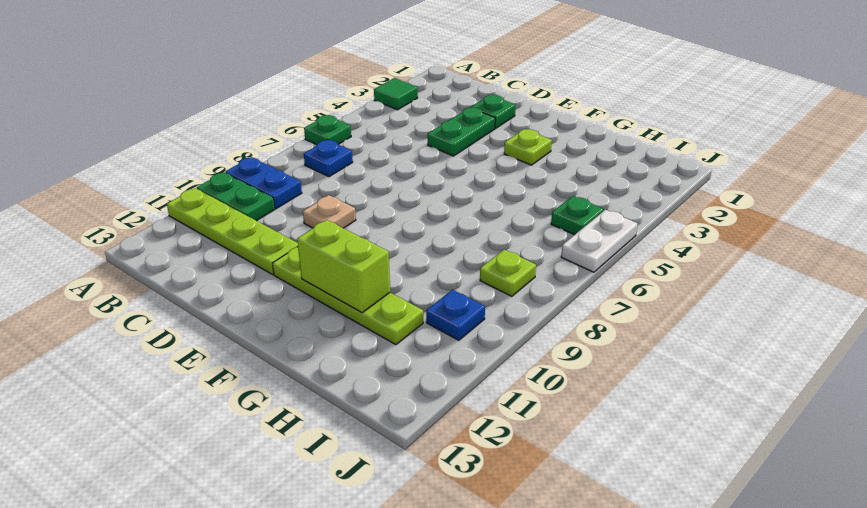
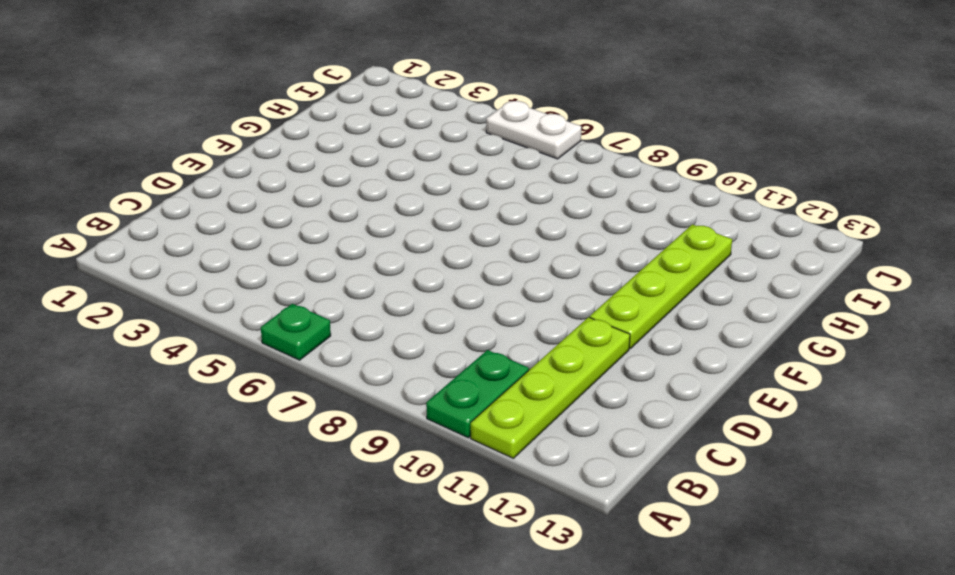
none -> green tile A3 level 1
none -> blue plate A9:B9 level 1
none -> blue plate B7 level 1

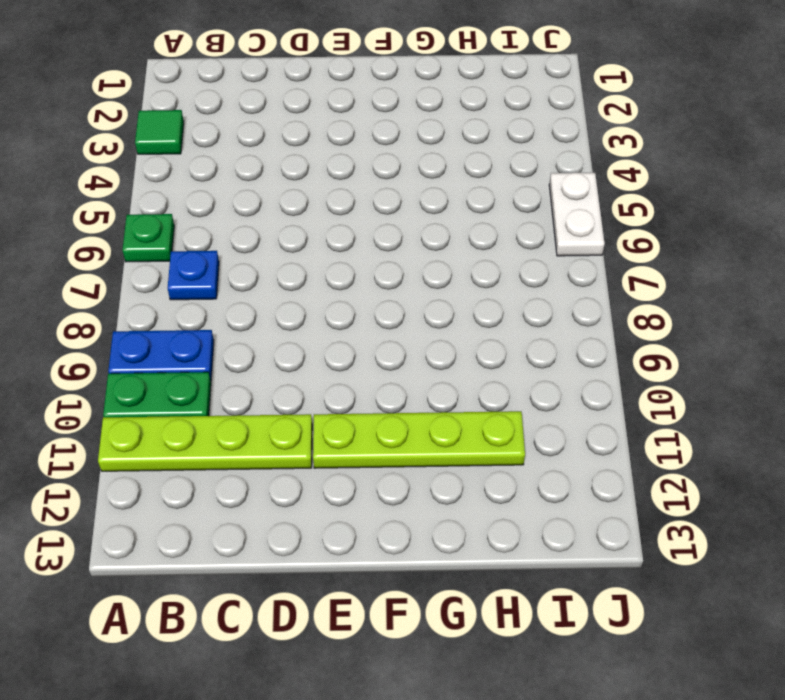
none -> green plate D2 level 1
none -> green plate D3:D4 level 1
none -> tan plate D9 level 1

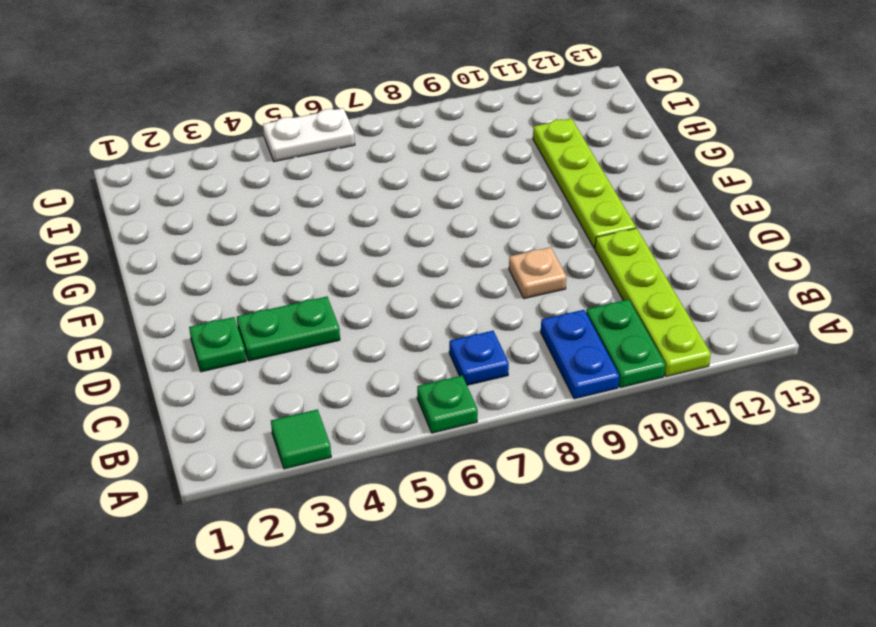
none -> lime plate F3 level 1
none -> green plate I5 level 1
none -> lime plate I8 level 1

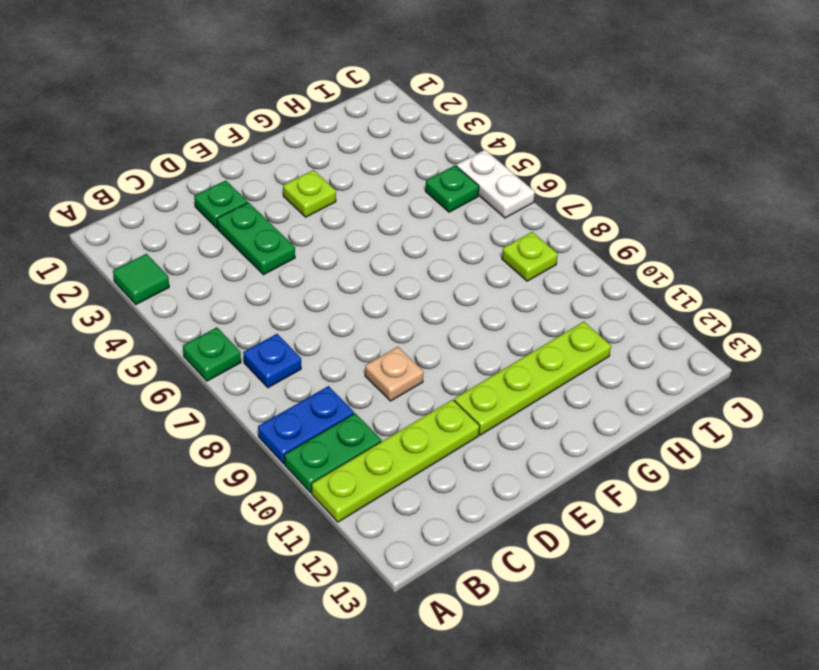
none -> blue plate I10 level 1
none -> lime brick F11:G11 level 2

